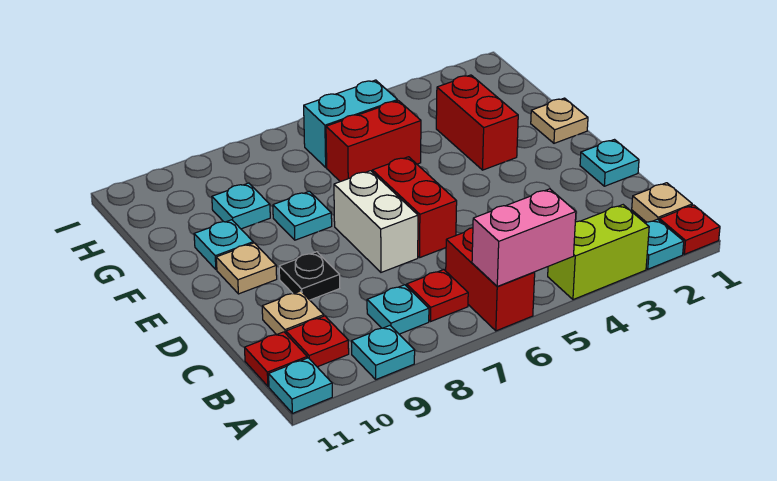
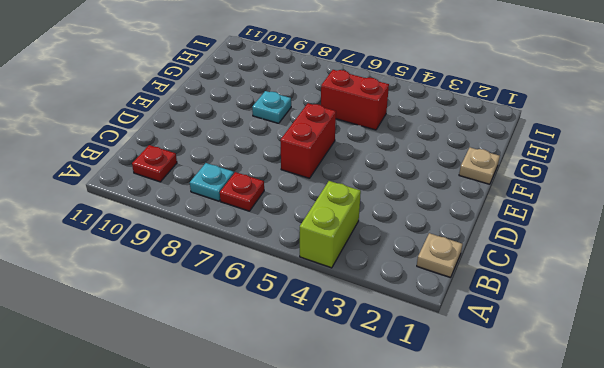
lime brick A4:B4 level 1 -> lime brick A3:A4 level 1
none -> red plate A1 level 1
none -> cyan plate A2 level 1
none -> red brick A6:B6 level 1

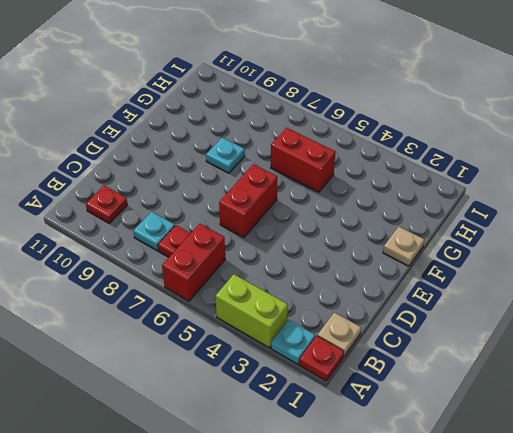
none -> cyan plate A9 level 1
none -> cyan plate A11 level 1
none -> red plate B11 level 1

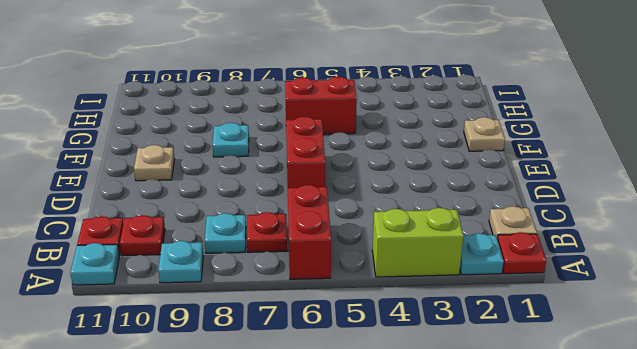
none -> tan plate C10 level 1
none -> cyan plate D1 level 1
none -> white brick D7:E7 level 1

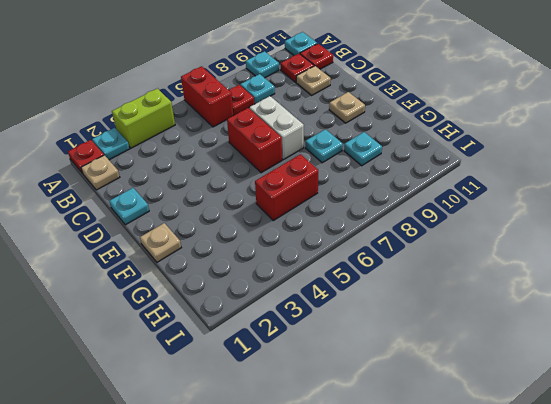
none -> black plate D9 level 1
none -> red brick F3:G3 level 1
none -> cyan plate F10 level 1

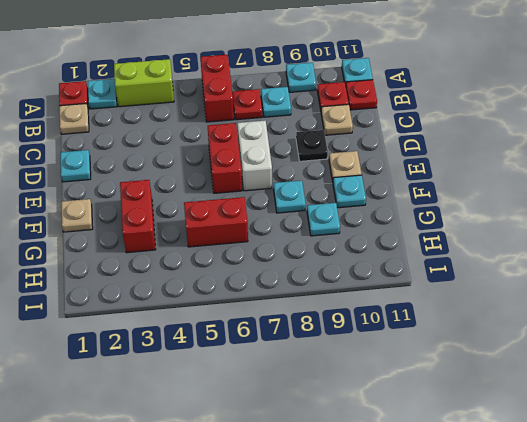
none -> cyan brick H5:H6 level 1
none -> pink brick A5:A6 level 2

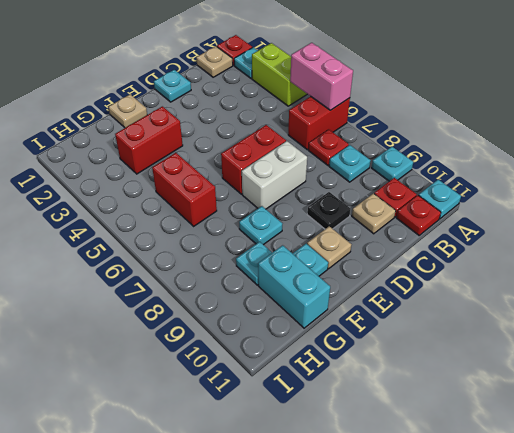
cyan brick G10:G11 level 1 -> cyan brick H5:H6 level 1

